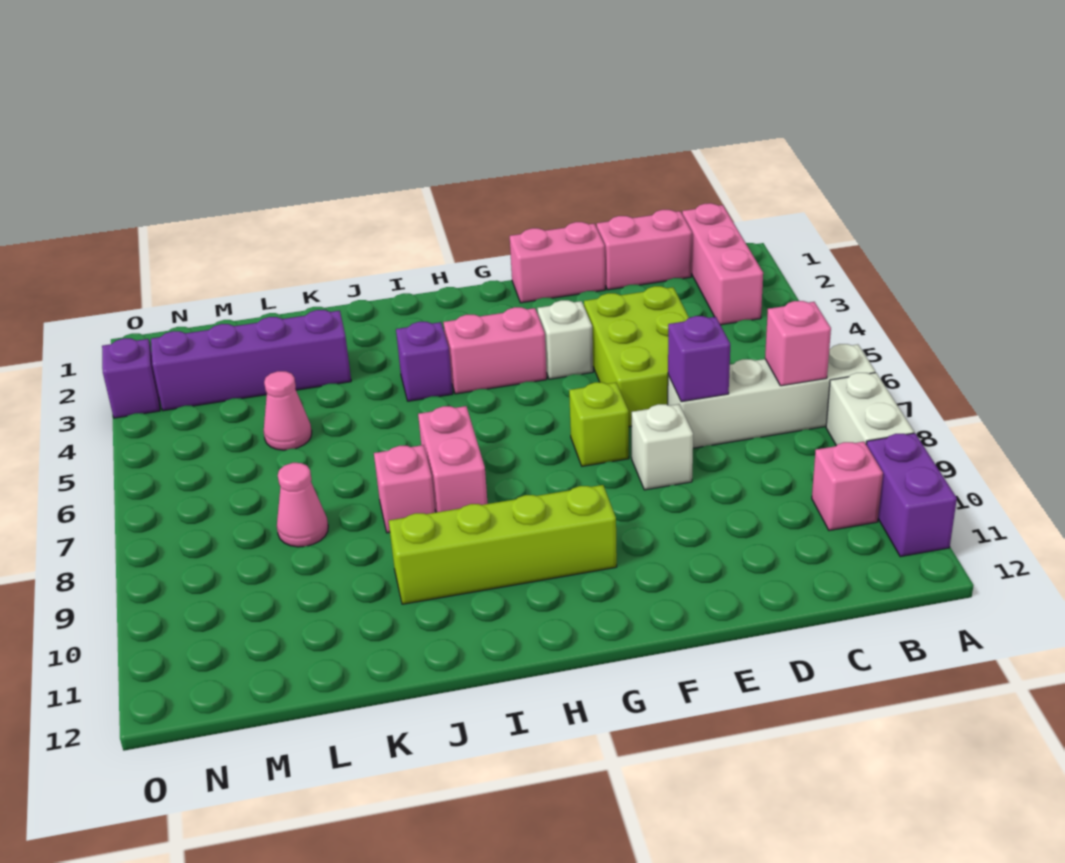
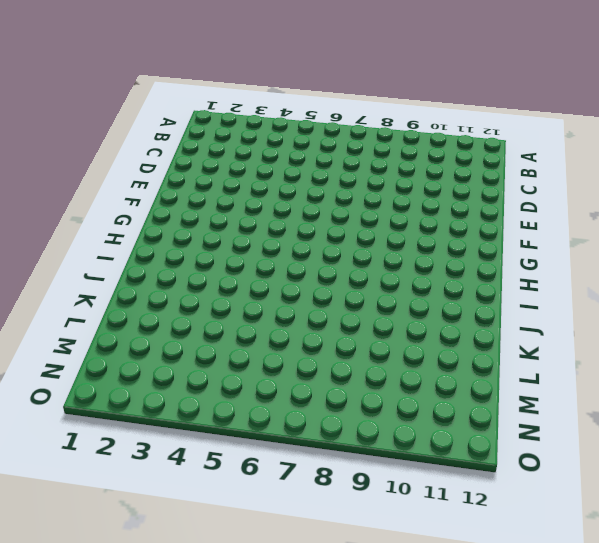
none -> white brick A7:D7 level 1
none -> white brick A8:A9 level 1
none -> purple brick A10:A11 level 1

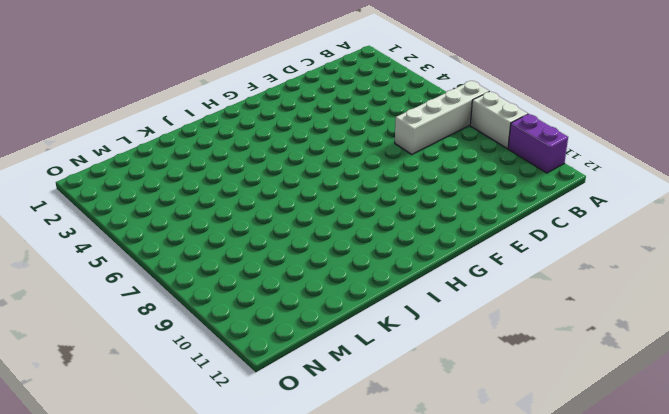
none -> pink brick B1:B3 level 1
none -> pink brick B10 level 1
none -> pink brick C1:D1 level 1

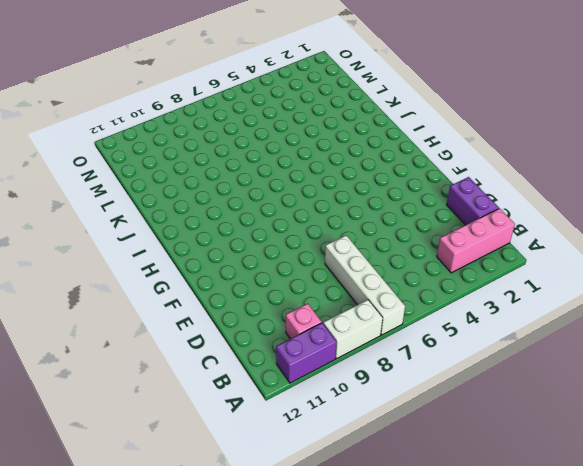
purple brick C1:D1 level 1 -> pink brick C1:D1 level 1
none -> lime brick D4:E6 level 1
none -> pink brick E1:F1 level 1
none -> white brick E8 level 1

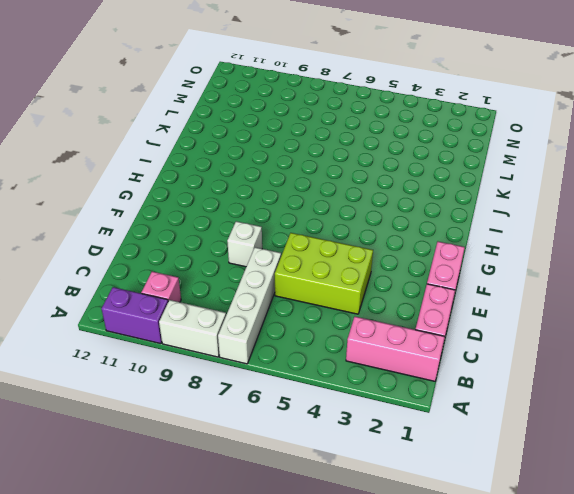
none -> white brick F4 level 1
none -> lime brick F7 level 1
none -> pink brick G4:H4 level 1

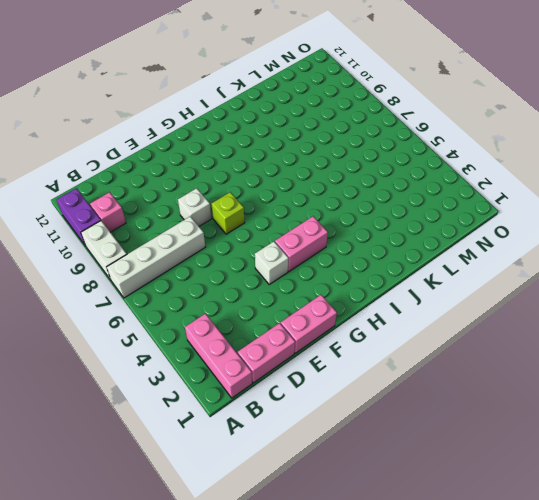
none -> lime brick D4:E6 level 1
none -> lime brick G10:J10 level 1
none -> purple brick I4 level 1

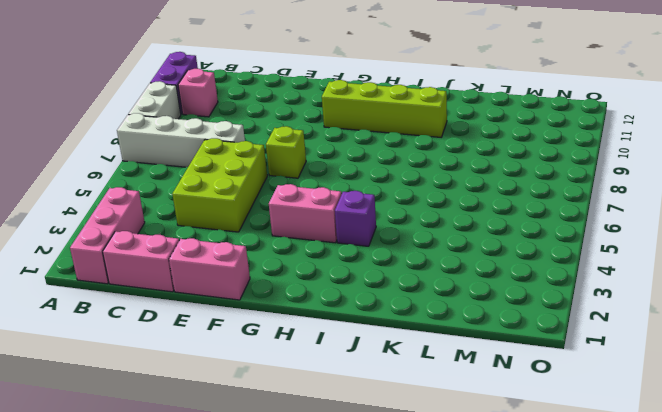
none -> white brick E8 level 1
none -> white brick F4 level 1
none -> pink brick I7:I8 level 1

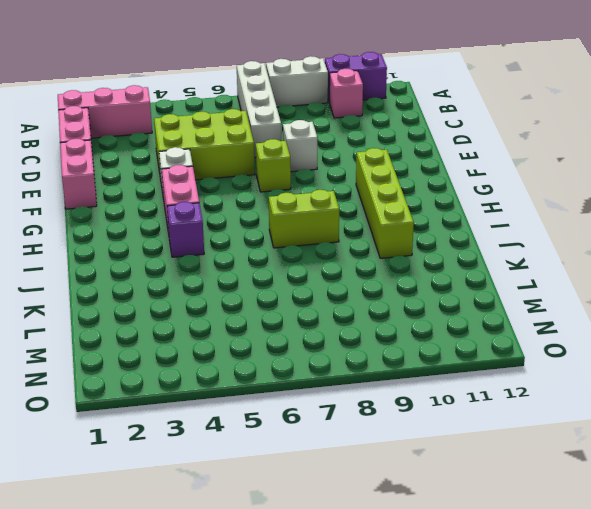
lime brick I7:I8 level 1 -> pink brick I7:I8 level 1
none -> pink brick J8 level 1
none -> purple brick K3:N3 level 1
none -> pink cone L5 level 1

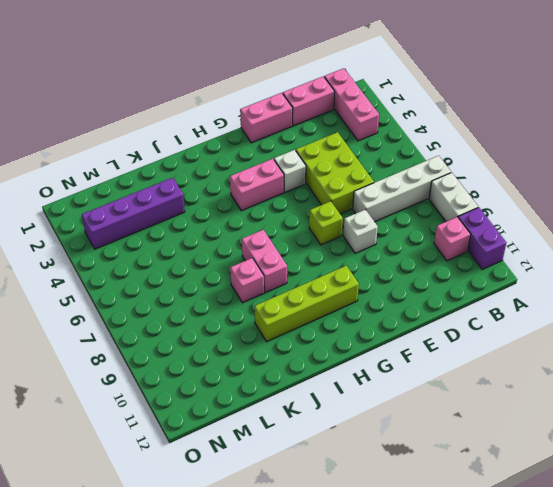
none -> purple brick I4 level 1
none -> pink cone L5 level 1
none -> pink cone L8 level 1

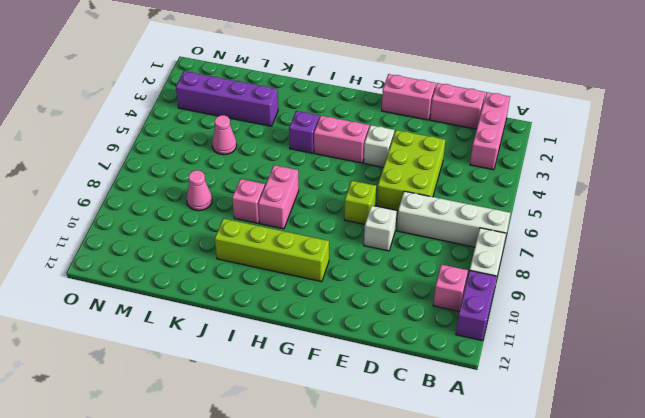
none -> purple brick O3 level 1
none -> pink brick B7 level 2
none -> purple brick D7 level 2

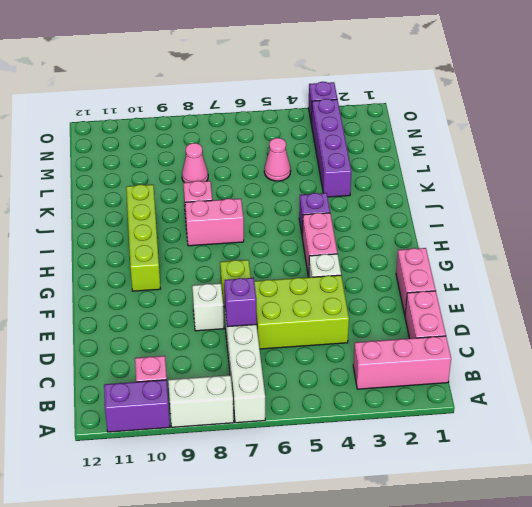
none -> pink brick B7 level 2

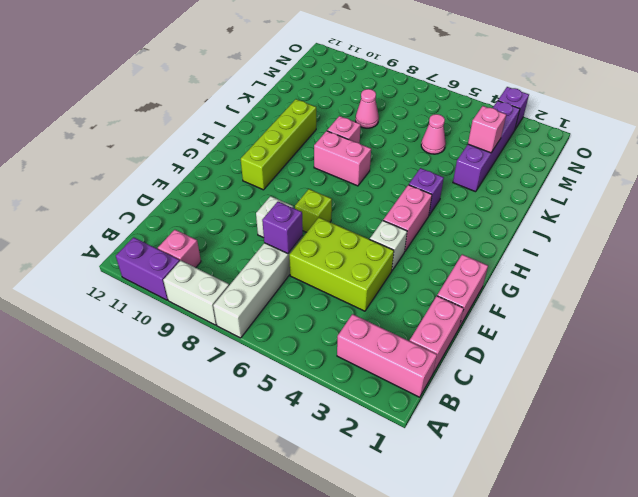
pink brick L3 level 2 -> pink brick B7 level 2

